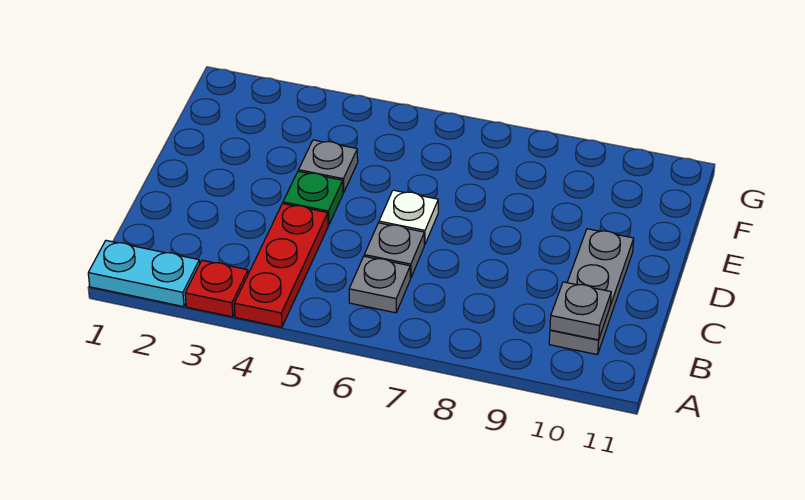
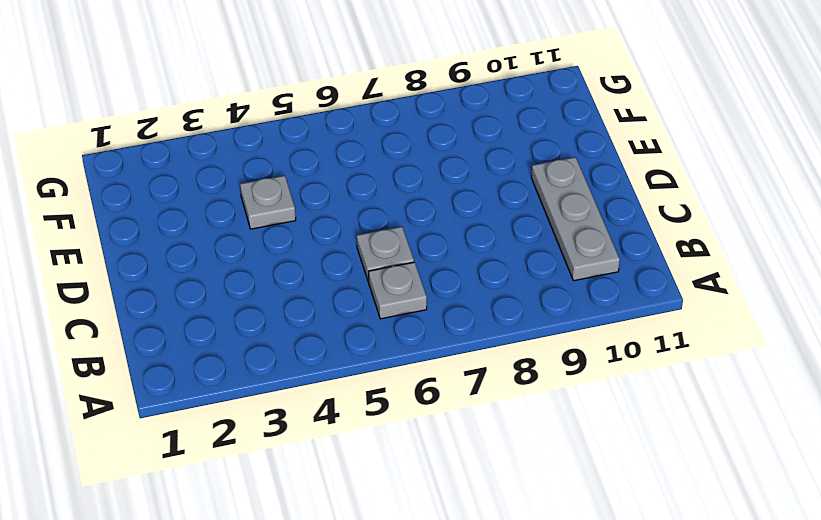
none -> cyan plate A1:A2 level 1
none -> red plate A3 level 1

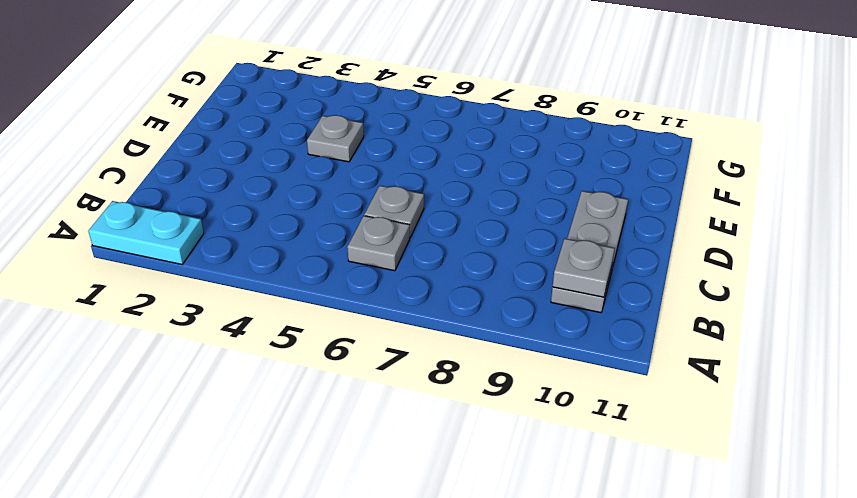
none -> red plate A3 level 1
none -> red plate A4:C4 level 1

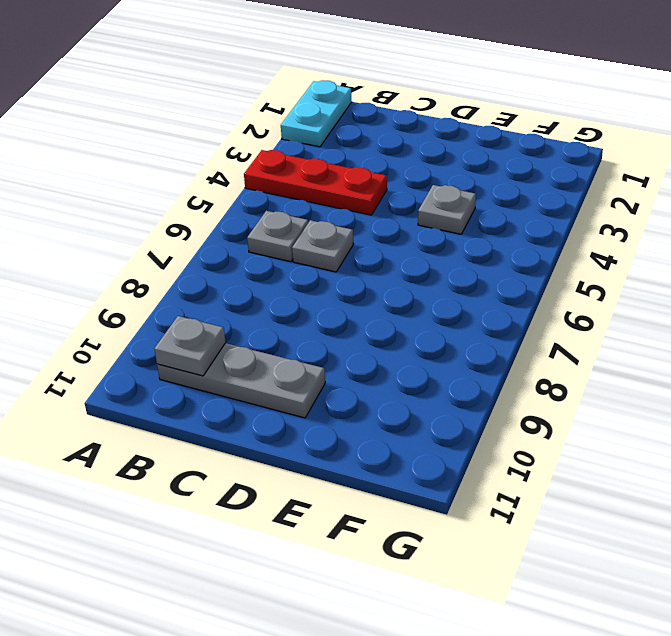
none -> red plate A3 level 1
none -> green plate D4 level 1

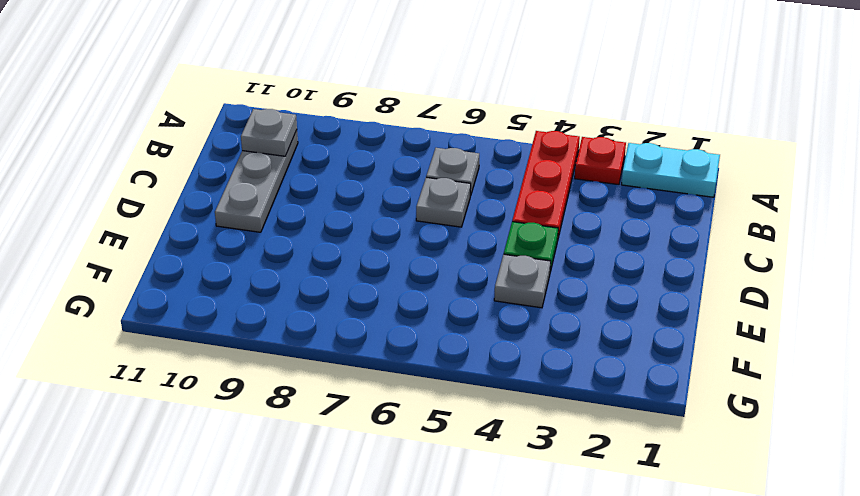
none -> white plate D6 level 1

